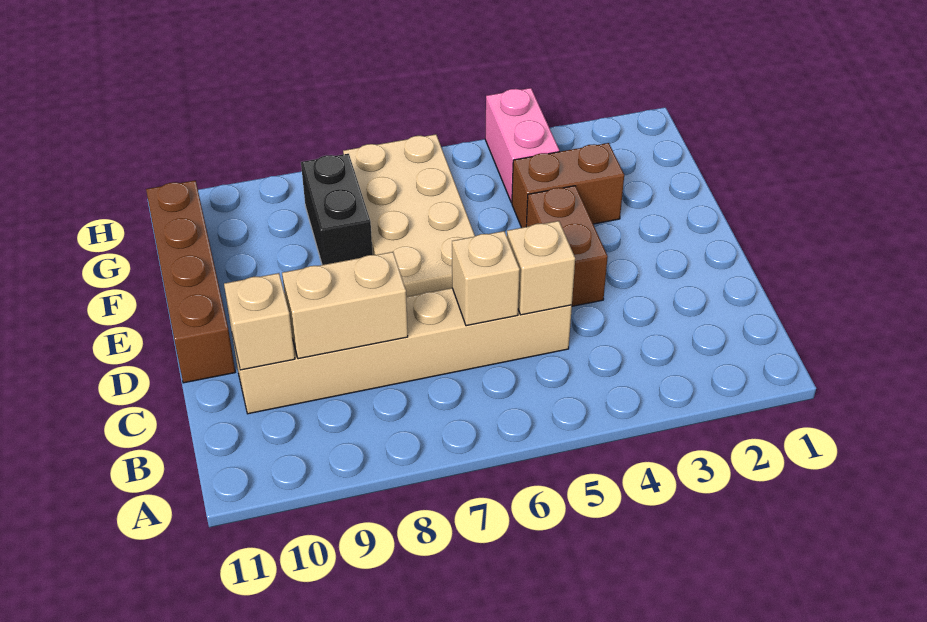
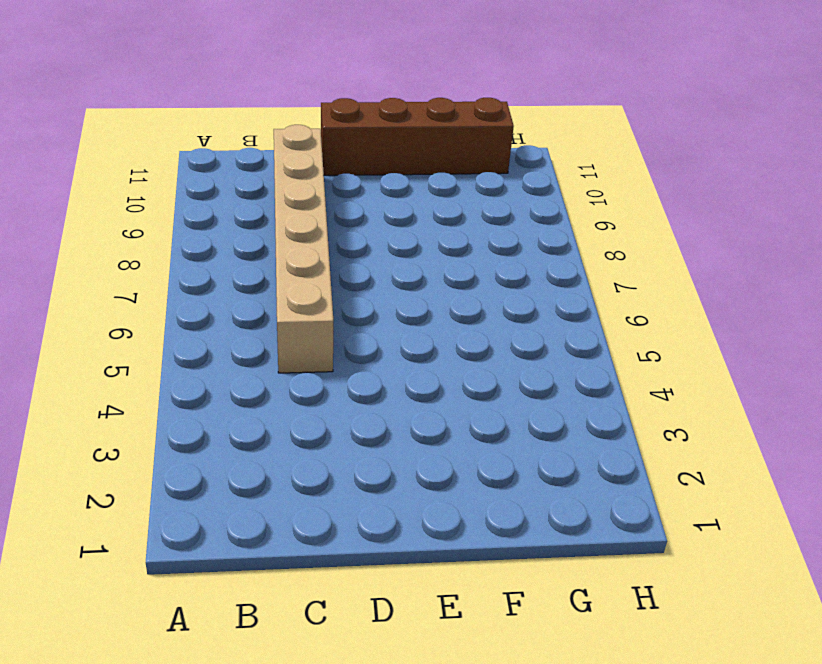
none -> brown brick D4:E4 level 1
none -> tan plate E6:H7 level 1

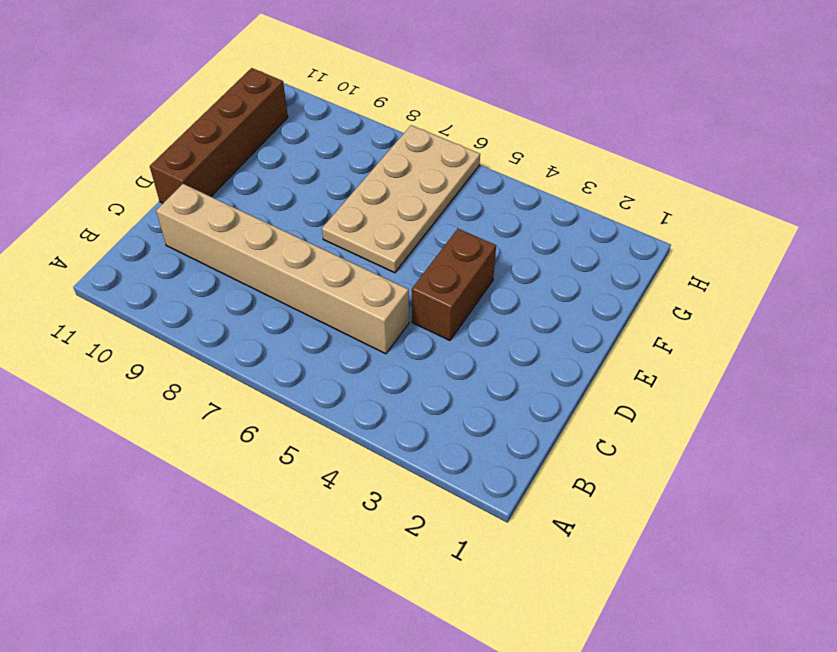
none -> brown brick F3:F4 level 1
none -> black brick F8:G8 level 1

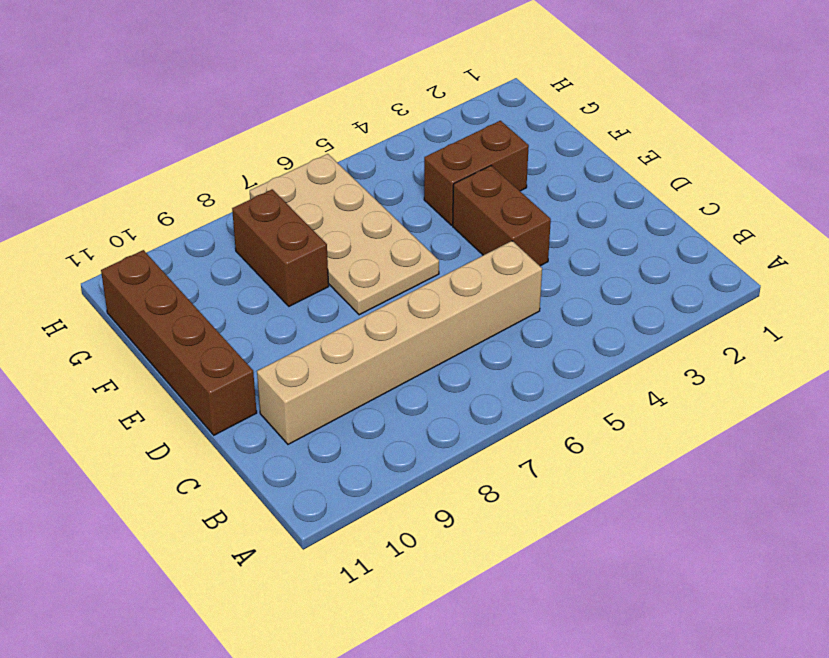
brown brick F8:G8 level 1 -> black brick F8:G8 level 1
none -> pink brick G4:H4 level 1
none -> tan brick C5 level 2

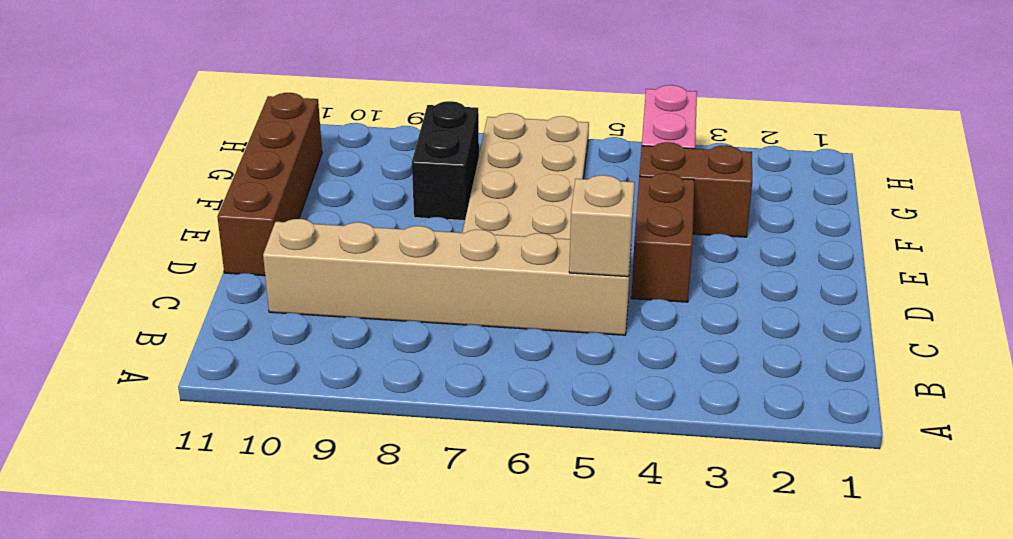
none -> tan brick C6 level 2
none -> tan brick C8:C9 level 2

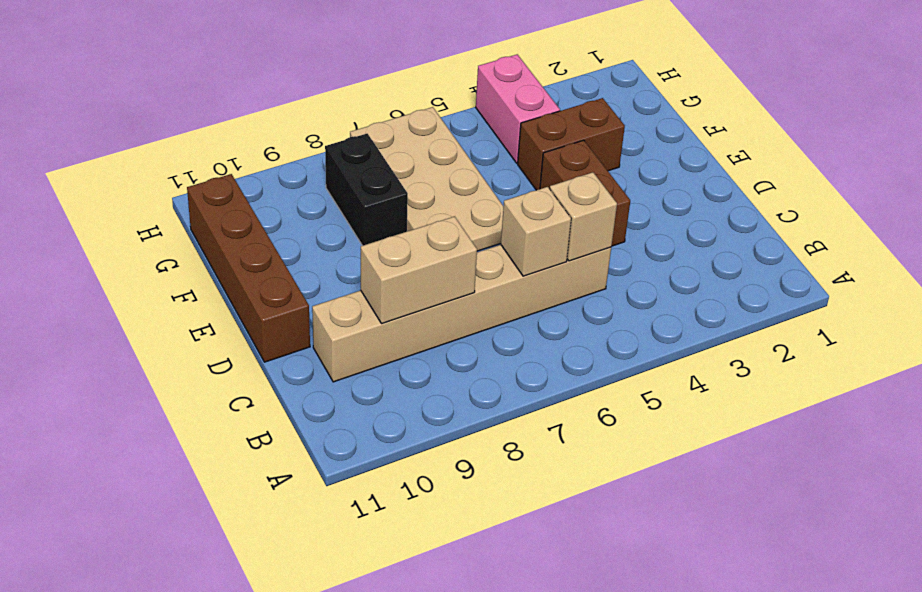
none -> tan brick C10 level 2

